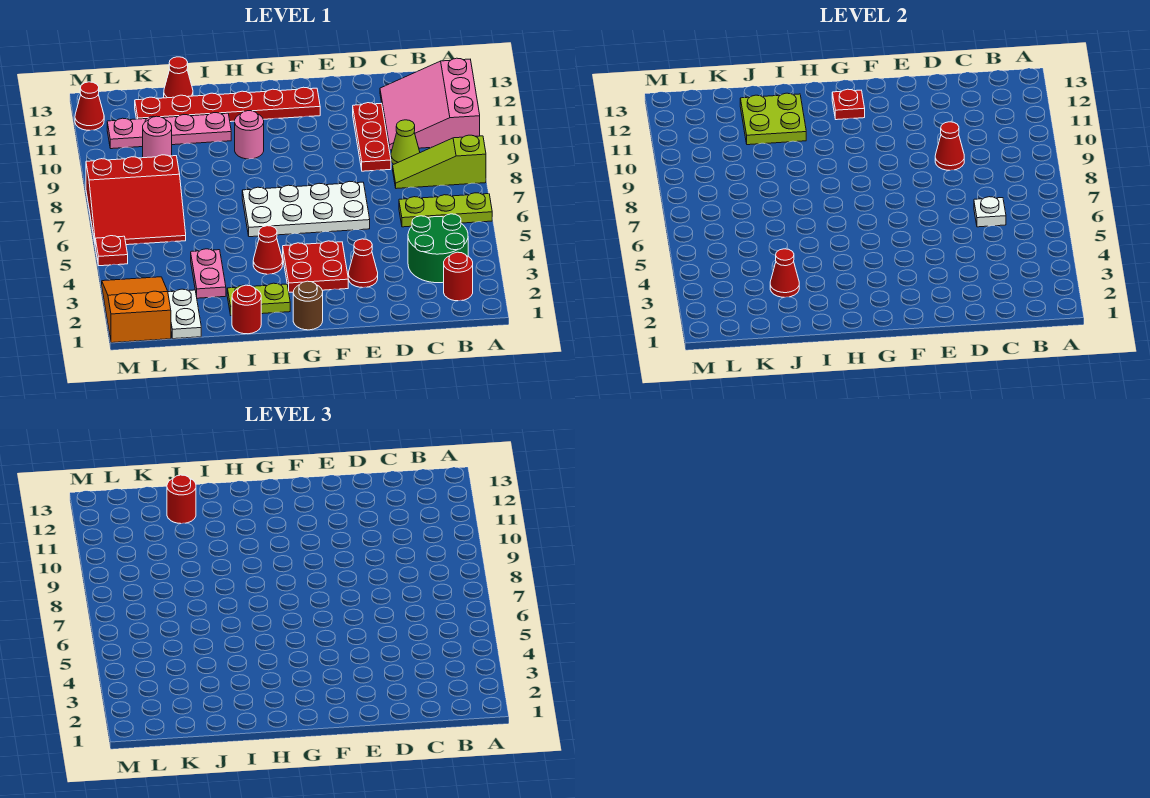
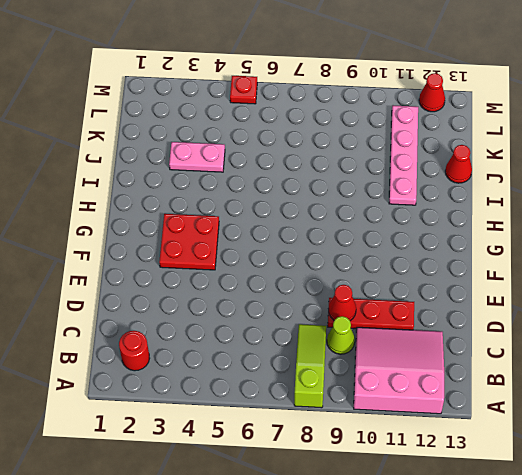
none -> lime plate A6:C6 level 1
none -> green round brick B3:C4 level 1
none -> red cone E3 level 1
none -> white plate E6:H7 level 1

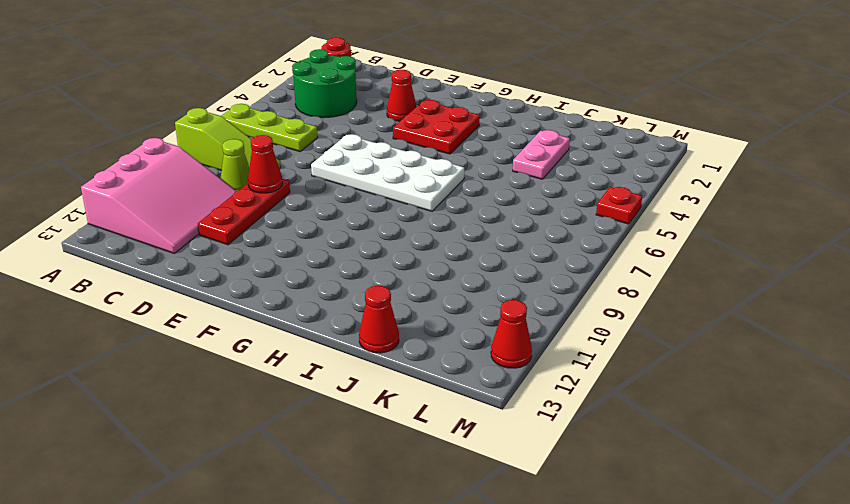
none -> red plate F12:K12 level 1
none -> brown round brick G1 level 1
none -> lime plate H2:I2 level 1
none -> red cone H4 level 1

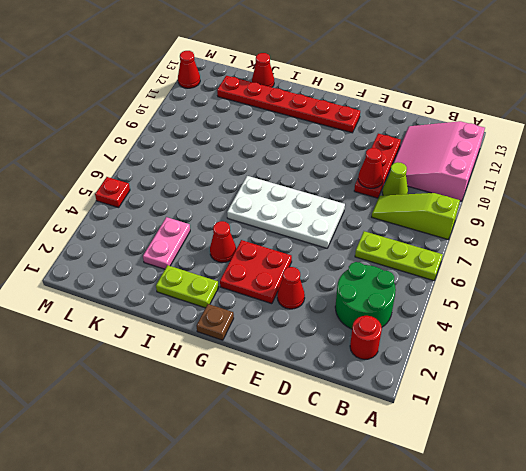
brown plate G1 level 1 -> brown round brick G1 level 1
none -> pink round brick H10 level 1
none -> red round brick I1 level 1
none -> pink plate I11:L11 level 1
none -> white plate K1:K2 level 1

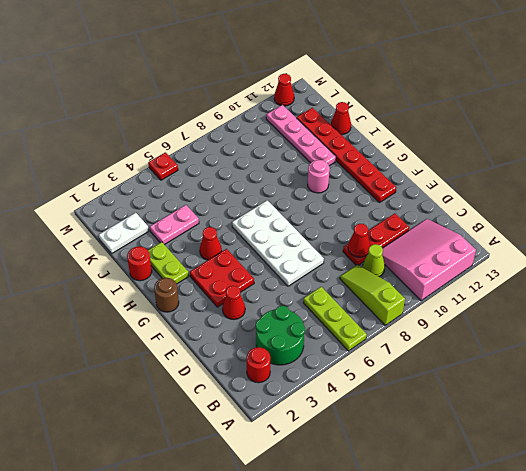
none -> red slope K6:M8 level 1 top 8
none -> pink round brick K10 level 1
none -> orange slope L1:M3 level 1 top 1
none -> white plate C6 level 2

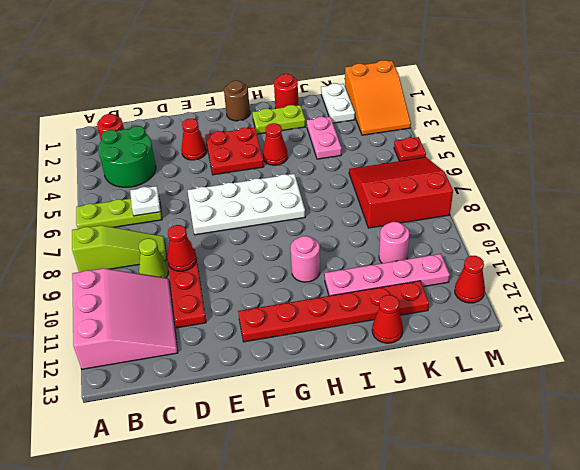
none -> red plate G12 level 2
none -> lime plate I11:J12 level 2
none -> red cone J3 level 2
none -> red round brick J12 level 3

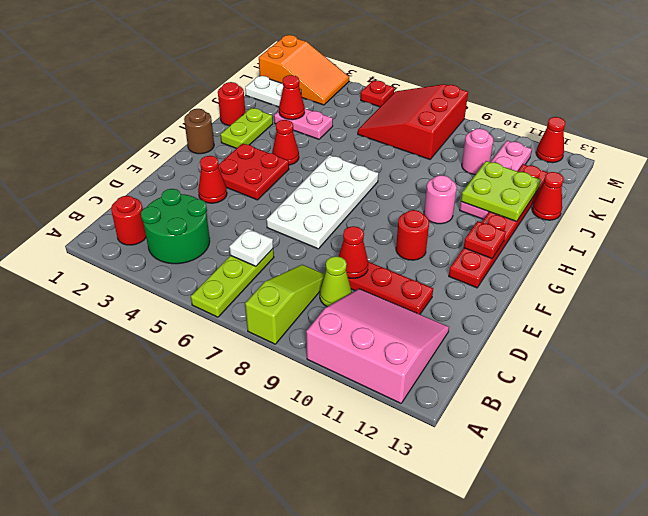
red round brick F10 level 1 -> red round brick J12 level 3

